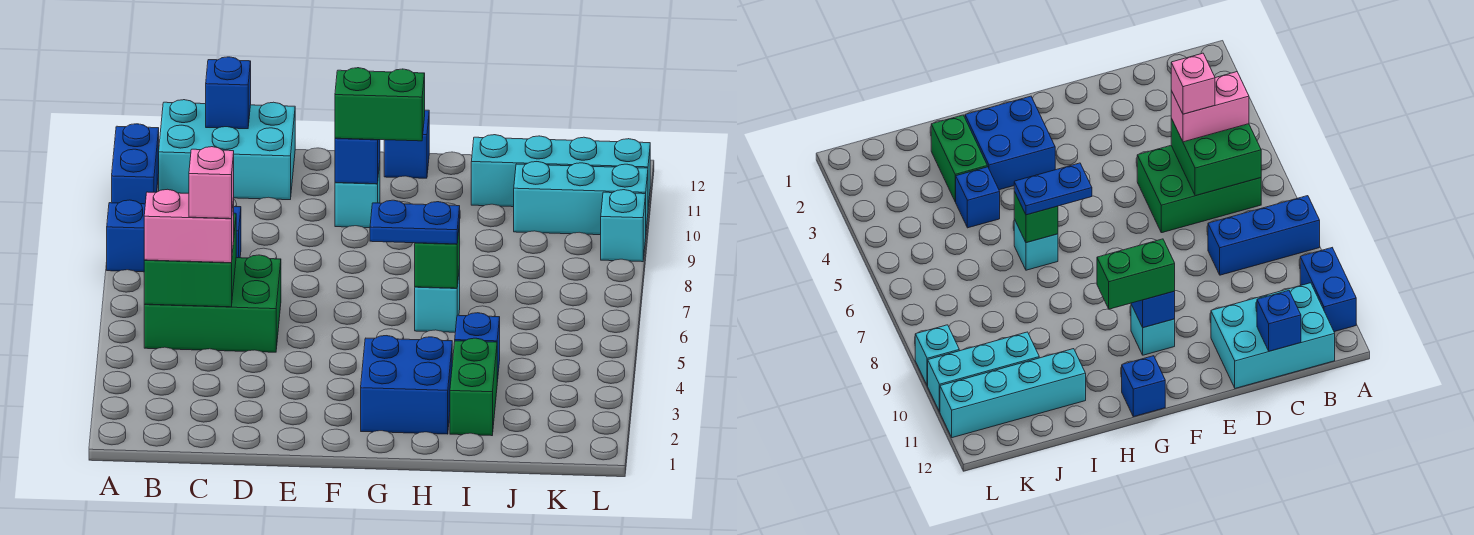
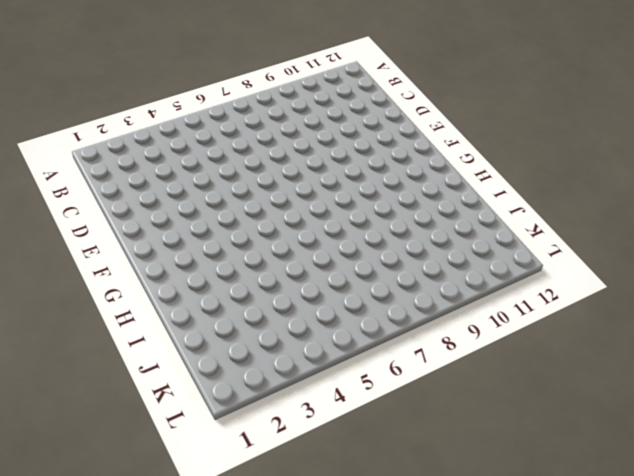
none -> blue brick A8:C8 level 1
none -> blue brick A10:A11 level 1
none -> green brick B5:D6 level 1

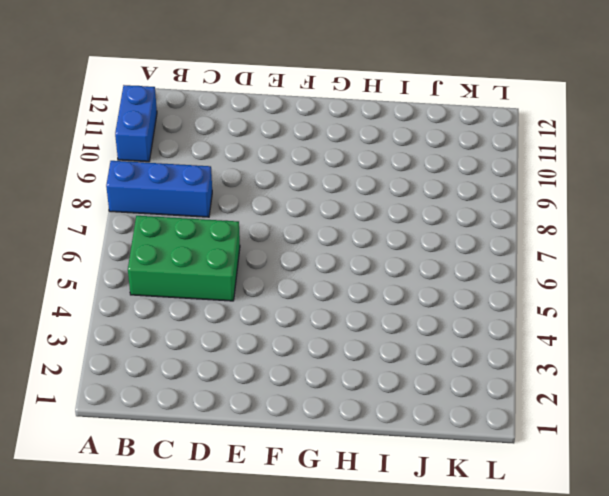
none -> cyan brick B11:D12 level 1
none -> cyan brick F10 level 1
none -> blue brick G2:H3 level 1

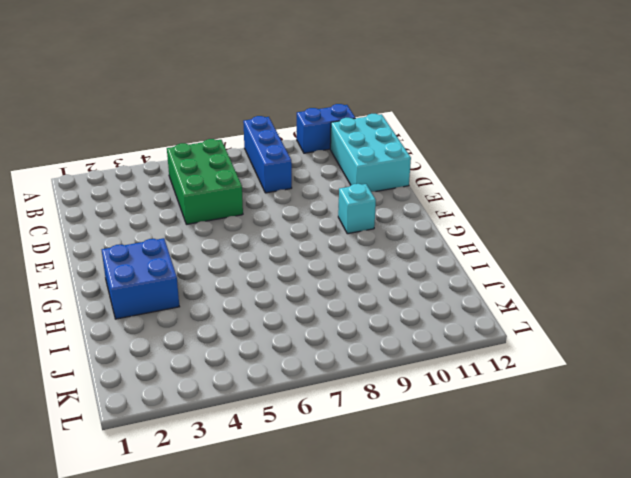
none -> blue brick G12 level 1
none -> cyan brick H6 level 1
none -> green brick I2:I3 level 1

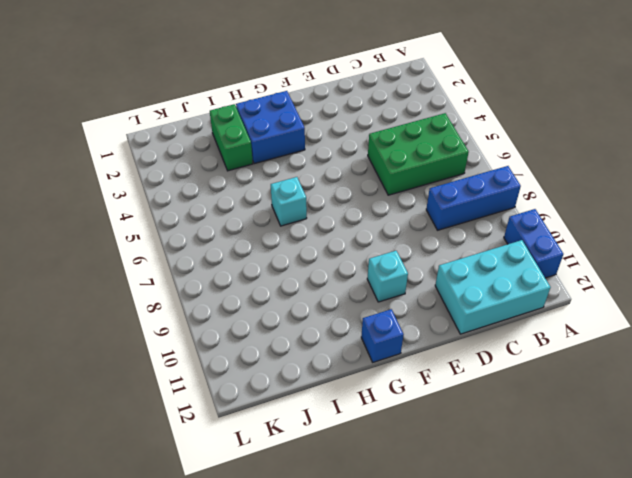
none -> blue brick I4 level 1
none -> cyan brick I11:L11 level 1
none -> cyan brick J10:L10 level 1

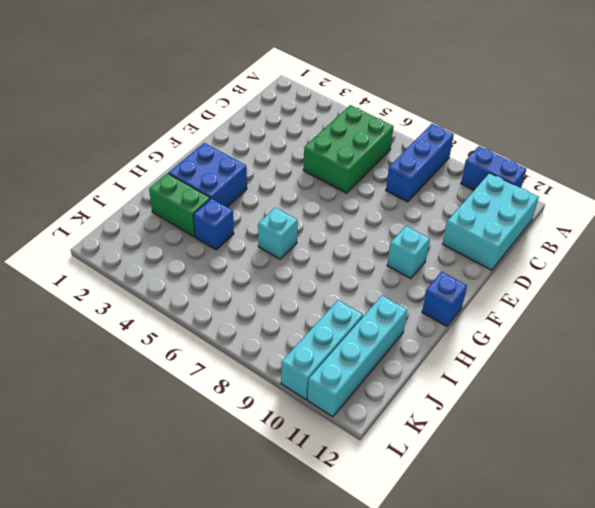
none -> cyan brick L9 level 1
none -> green brick B5:C6 level 2
none -> blue brick C12 level 2

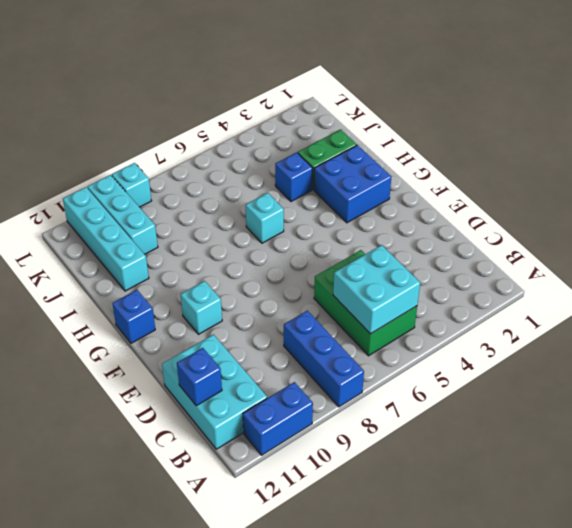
cyan brick B5:C6 level 2 -> green brick B5:C6 level 2
none -> blue brick F10 level 2
none -> green brick H6 level 2
none -> pink brick B5:C5 level 3

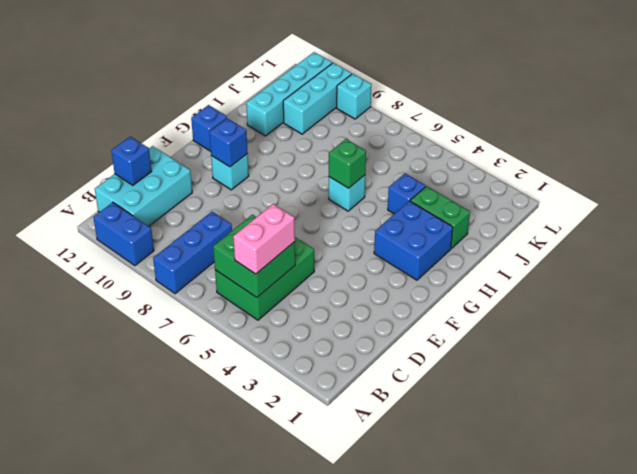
none -> green brick F10:G10 level 3
none -> blue plate G6:H6 level 3
none -> pink brick C5 level 4

